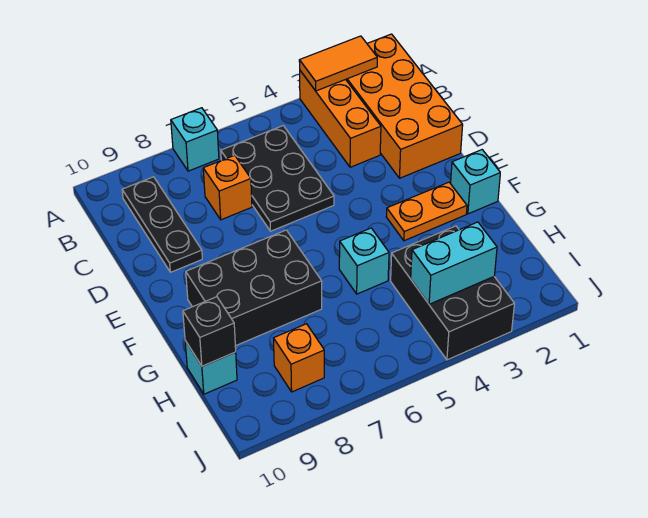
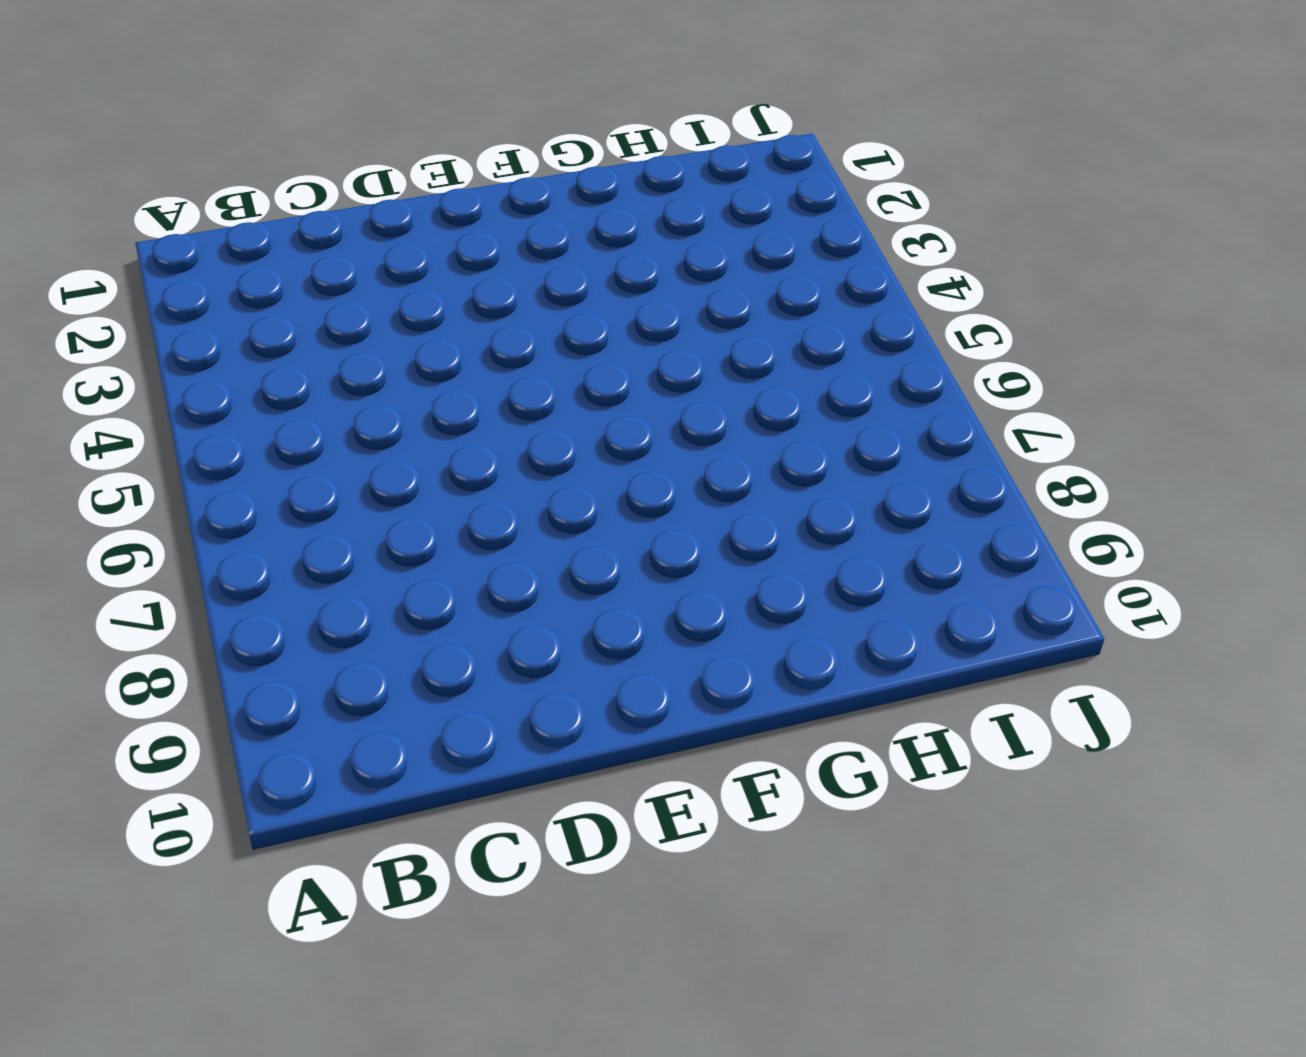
none -> orange brick A1:D2 level 1
none -> orange brick A3:C3 level 1
none -> cyan brick A7 level 1

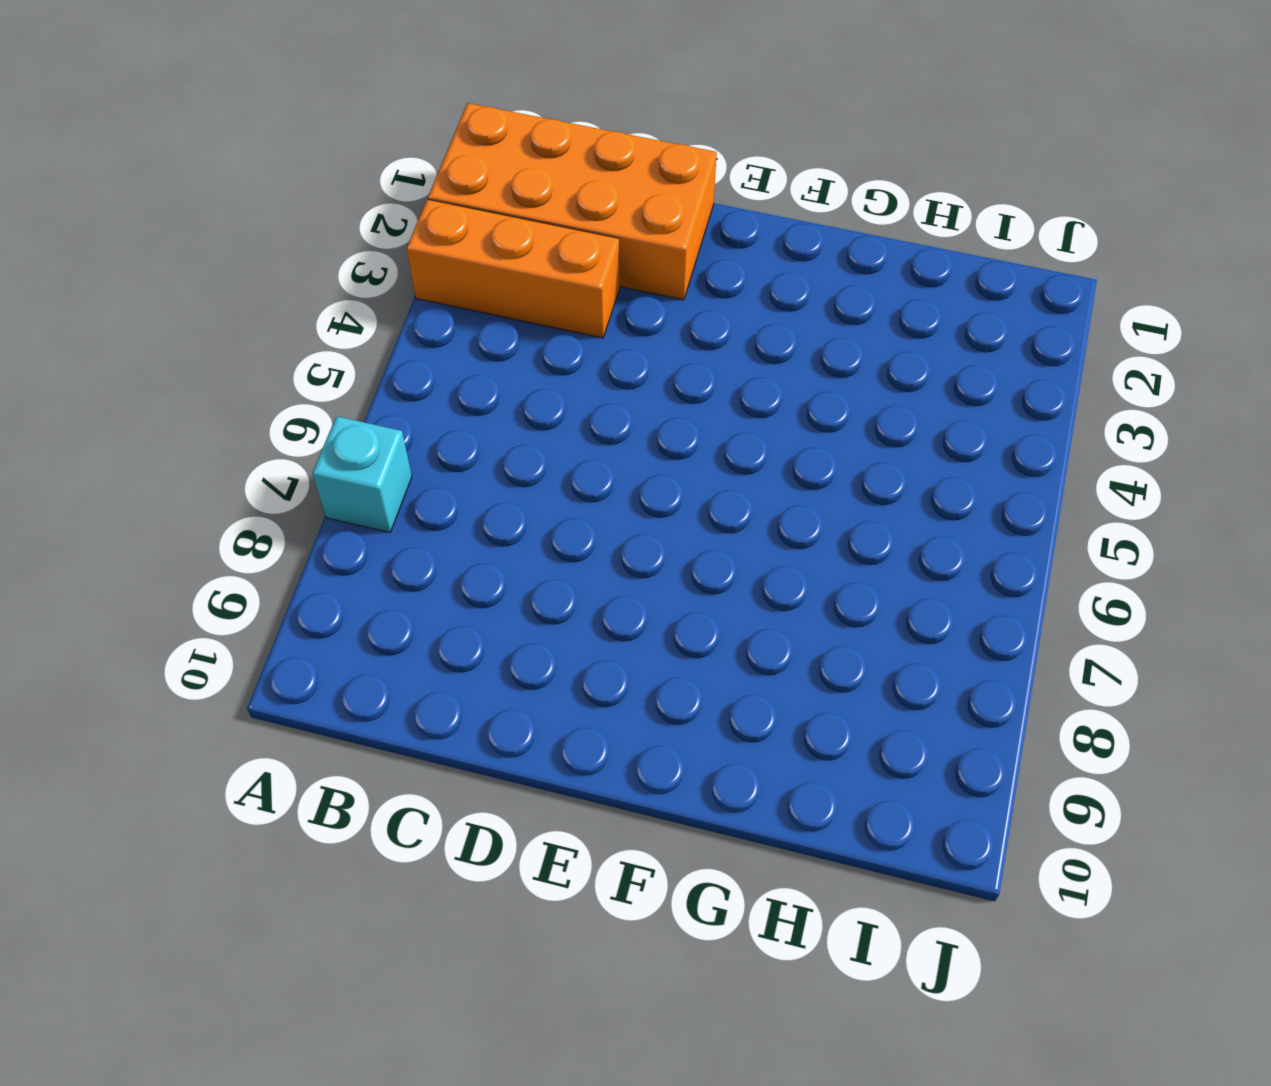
none -> black plate B5:D6 level 1
none -> black plate B9:D9 level 1
none -> orange brick C7 level 1

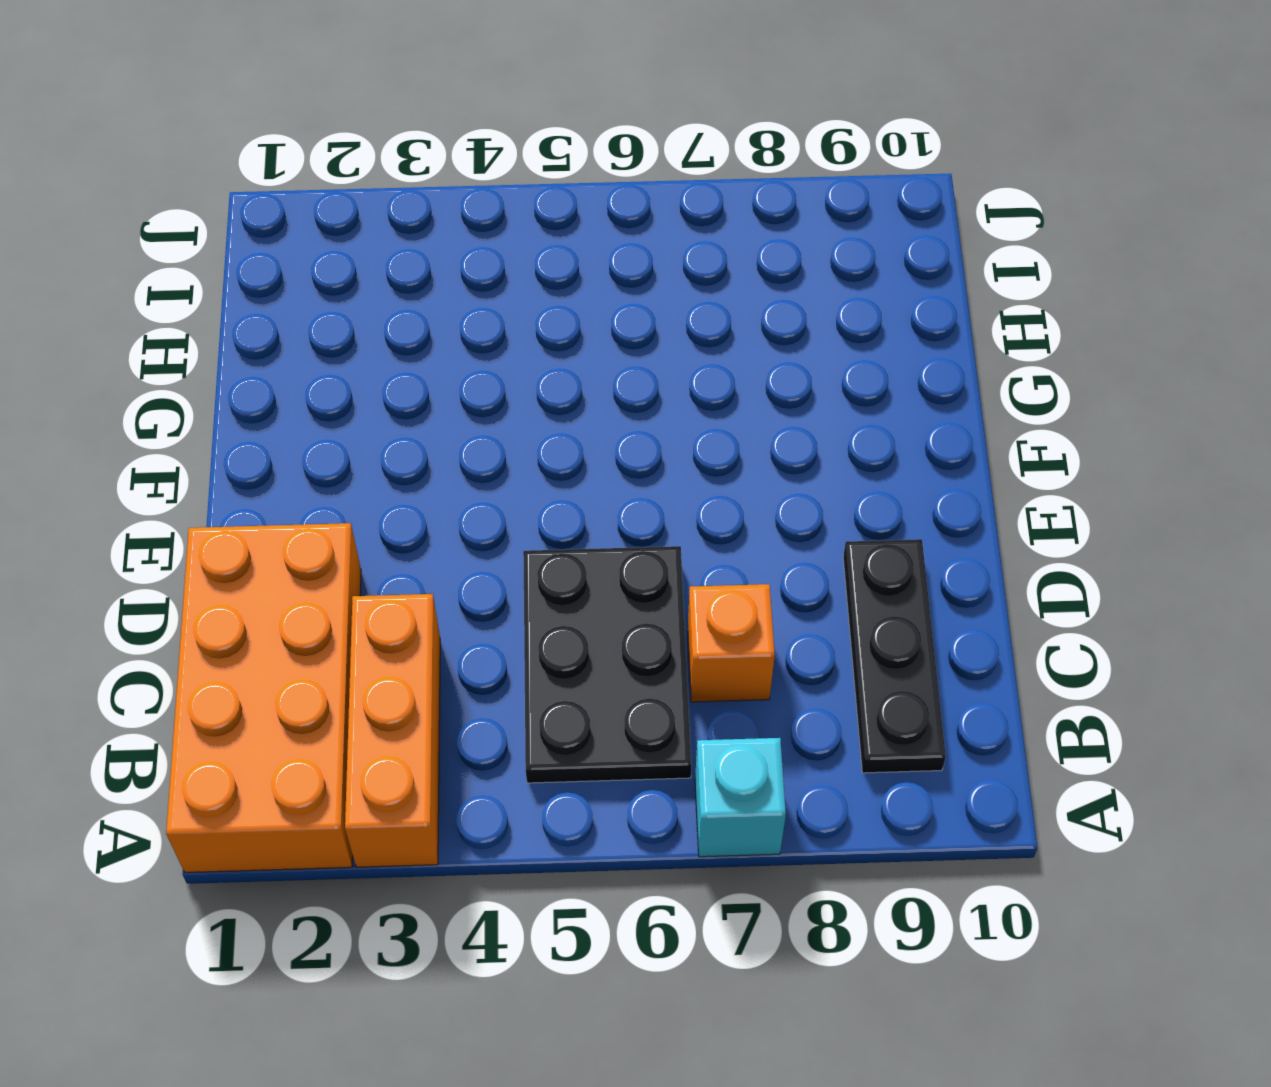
none -> cyan brick F1 level 1
none -> orange plate F2:F3 level 1
none -> black brick F7:G9 level 1

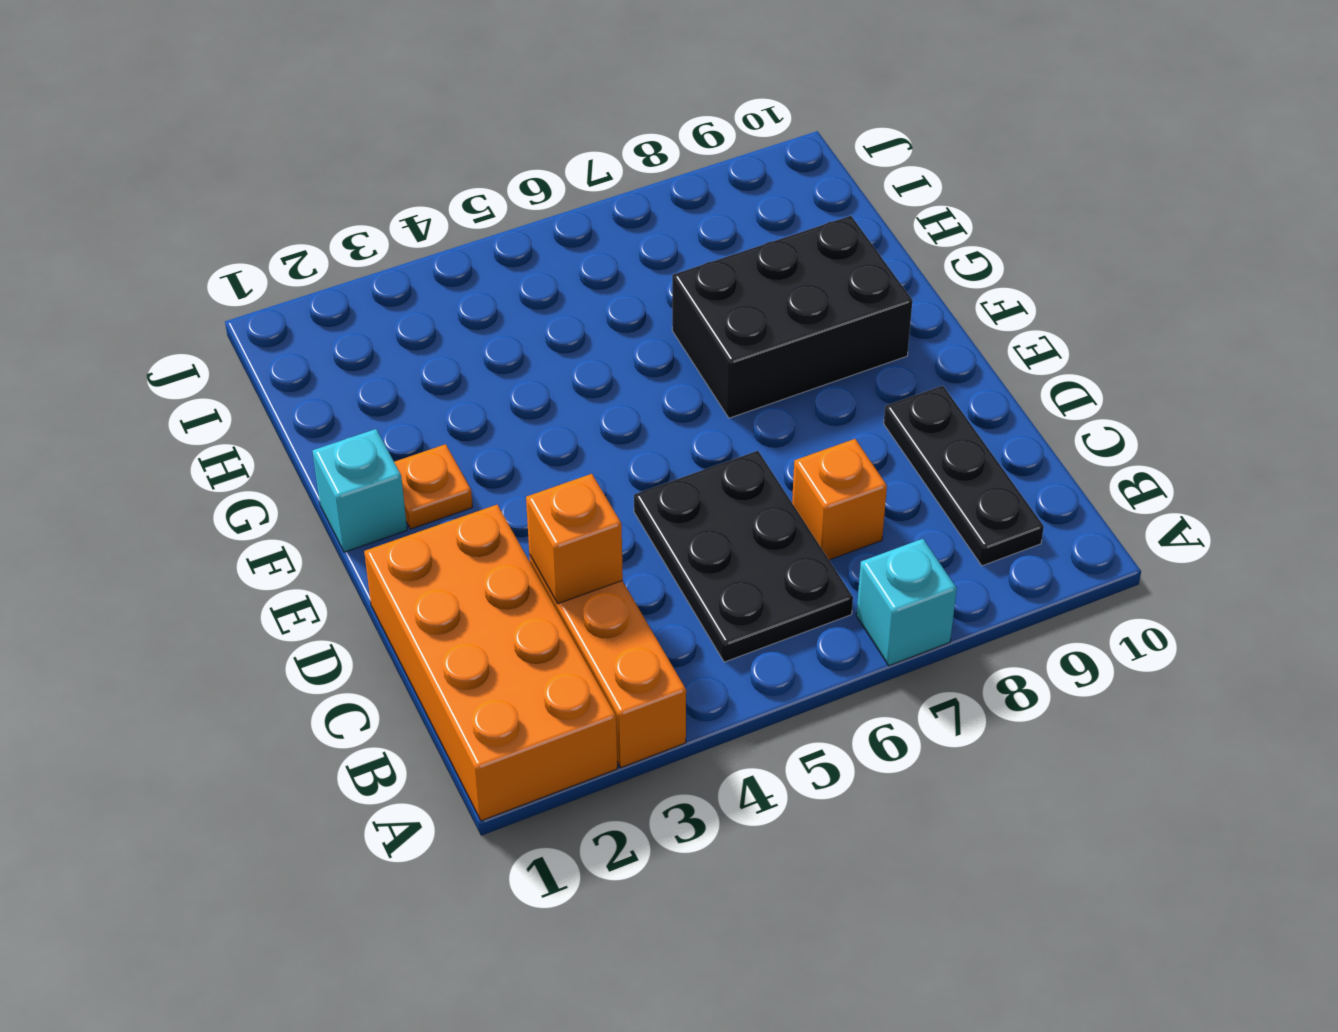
orange brick C3 level 2 -> orange brick I8 level 1
orange plate F2 level 1 -> orange plate F2:F3 level 1
none -> cyan brick G5 level 1
none -> black brick H3:J4 level 1
none -> cyan brick H10 level 1

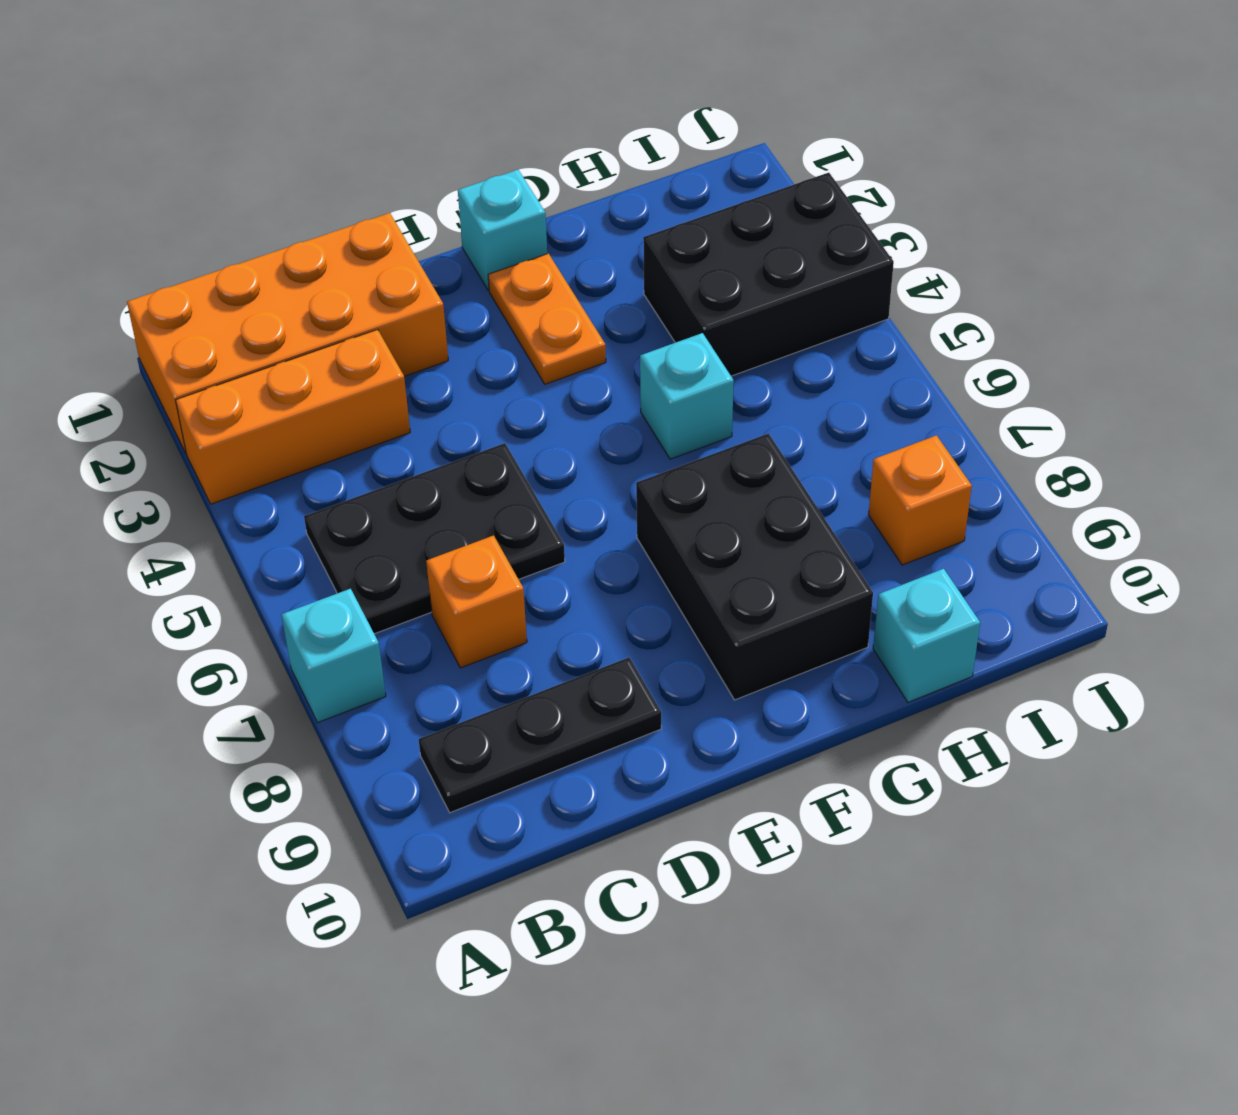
none -> orange tile A2:A3 level 2
none -> black brick H10 level 2
none -> cyan brick I3:I4 level 2

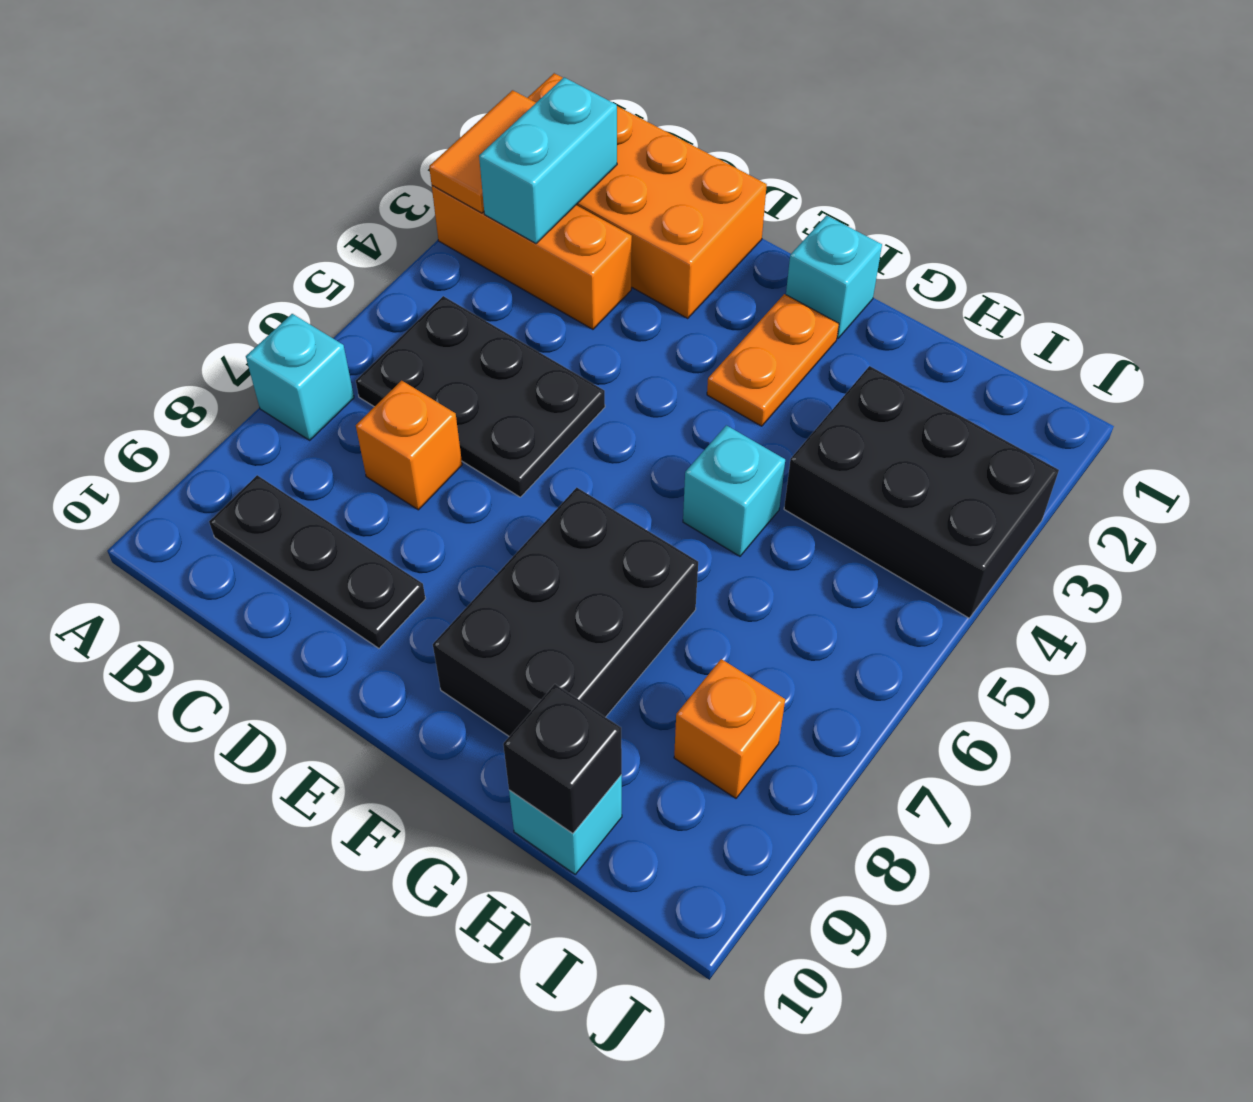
cyan brick B2:B3 level 2 -> cyan brick I3:I4 level 2

